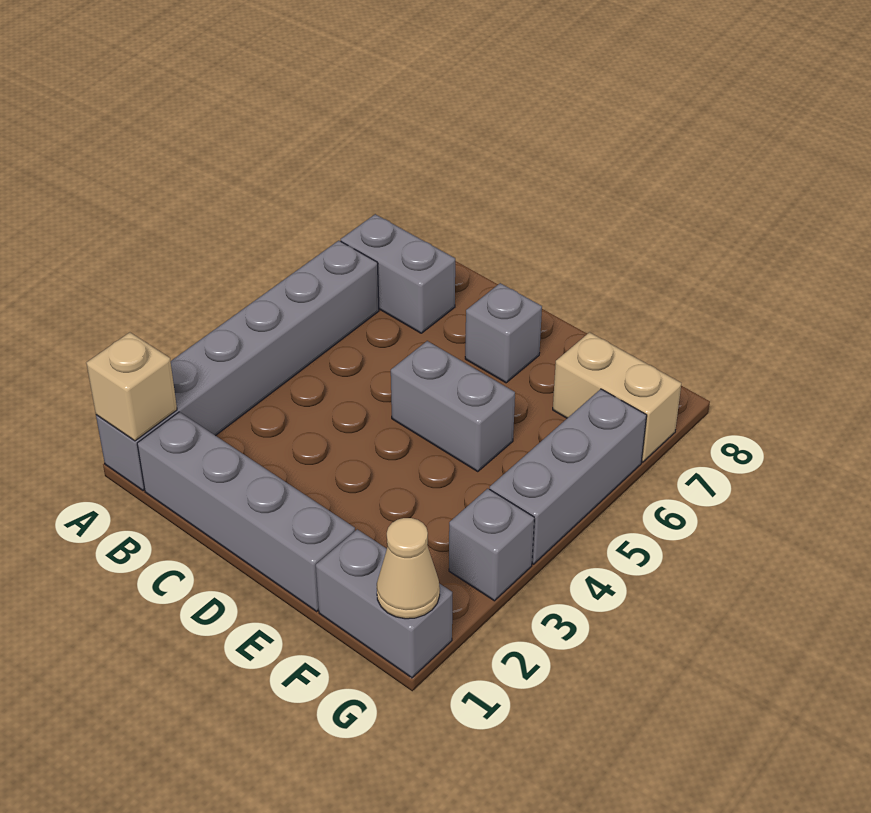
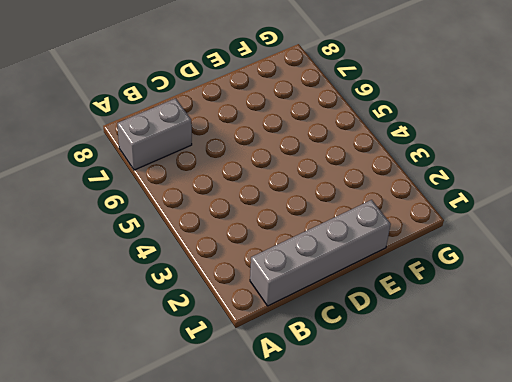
none -> grey brick A1:A6 level 1
none -> grey brick D5:E5 level 1

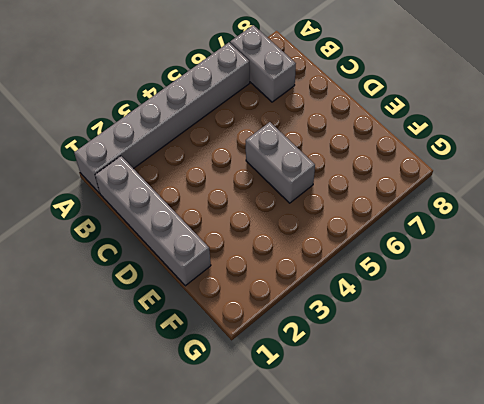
none -> grey brick D7 level 1
none -> grey brick F1:G1 level 1

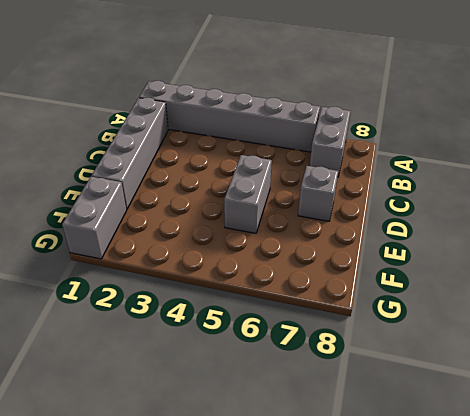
none -> tan brick F7:G7 level 1
none -> grey brick G3 level 1

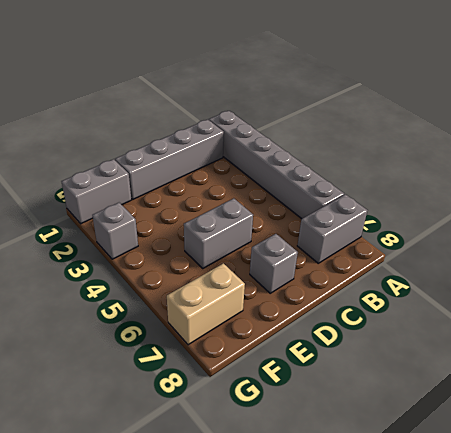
none -> grey brick G4:G6 level 1
none -> tan brick A1 level 2

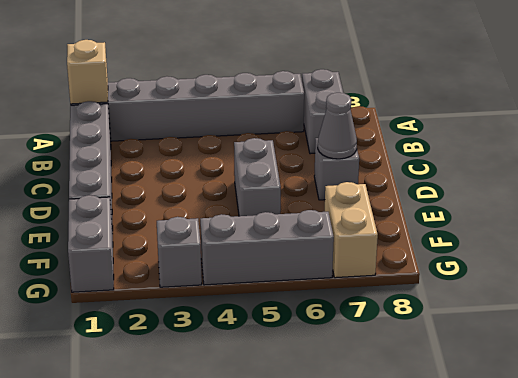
grey cone D7 level 2 -> none
none -> tan cone G1 level 2

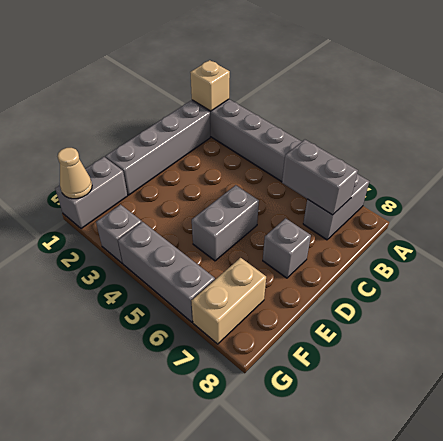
grey brick B6:B7 level 2 -> none

